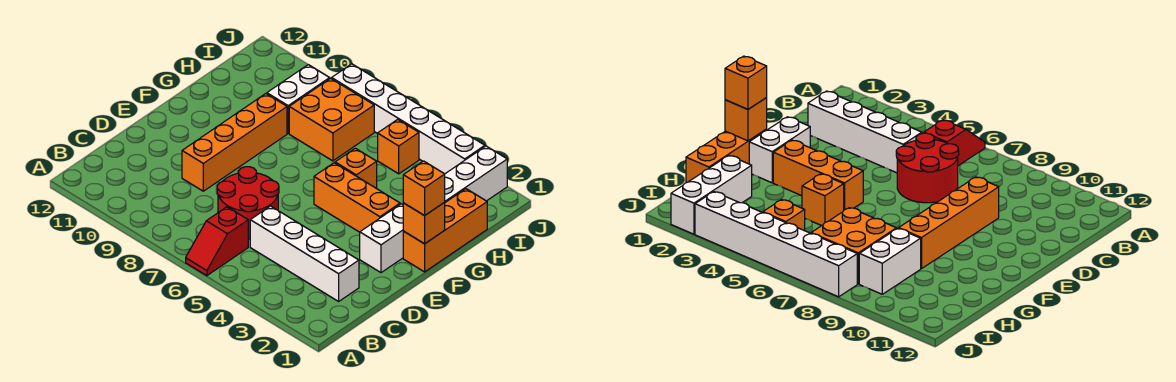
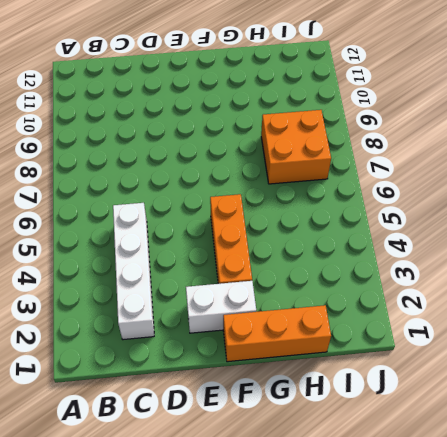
none -> red slope A6:B6 level 1 top B
none -> red round brick C6:D7 level 1
none -> orange brick D9:G9 level 1

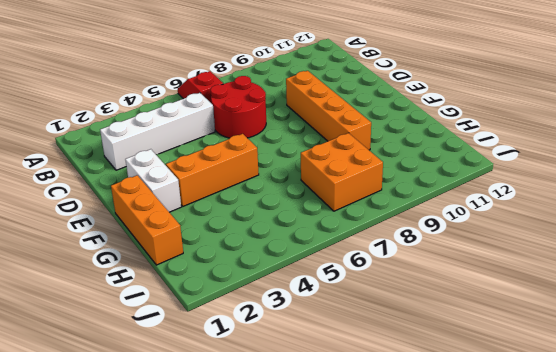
none -> orange brick G5 level 1
none -> white brick H2:J2 level 1
none -> white brick H9:I9 level 1

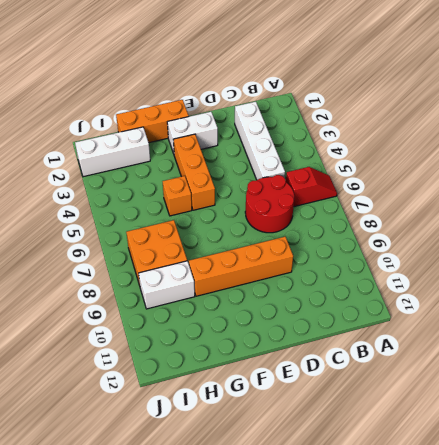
none -> orange brick I5 level 1
none -> white brick J3:J8 level 1
none -> orange brick F1 level 2

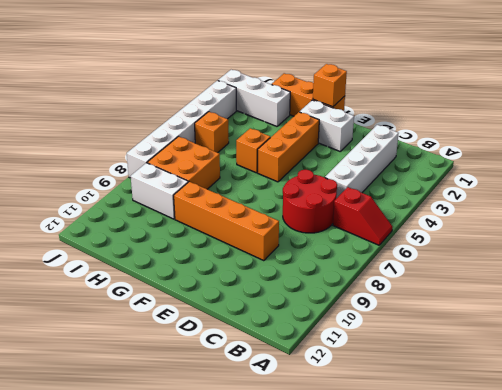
none -> orange brick F1 level 3

